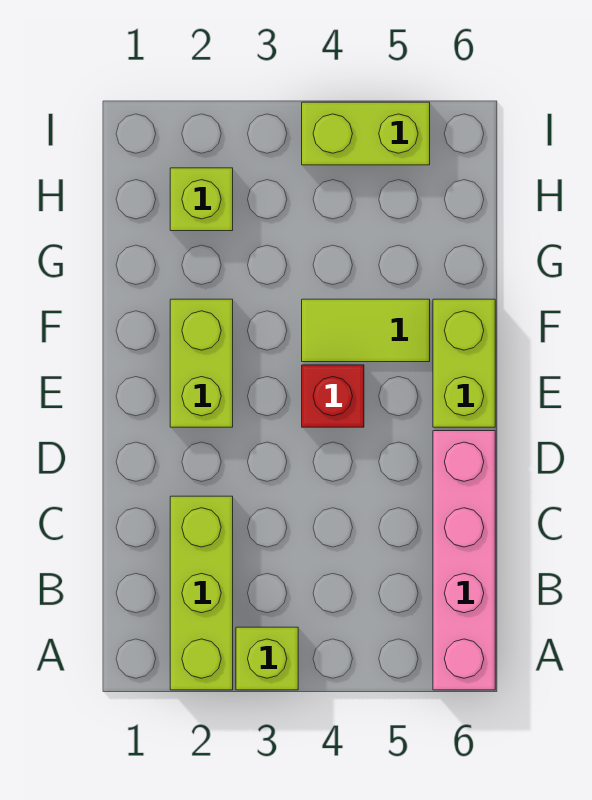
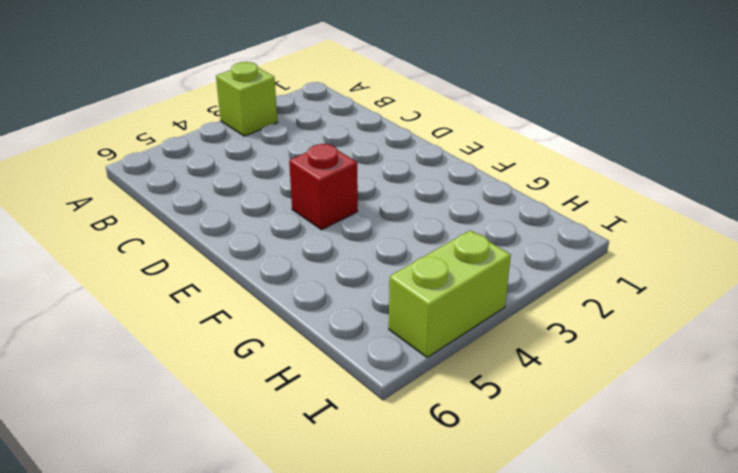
none -> lime brick A2:C2 level 1
none -> pink brick A6:D6 level 1

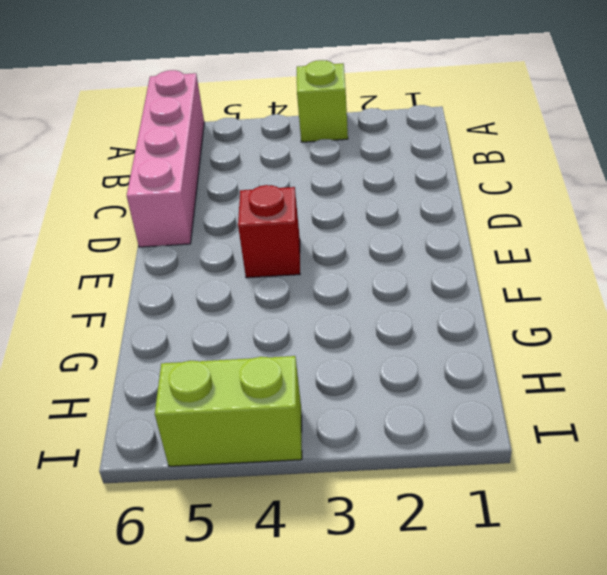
none -> lime brick A2:C2 level 1
none -> lime brick E2:F2 level 1

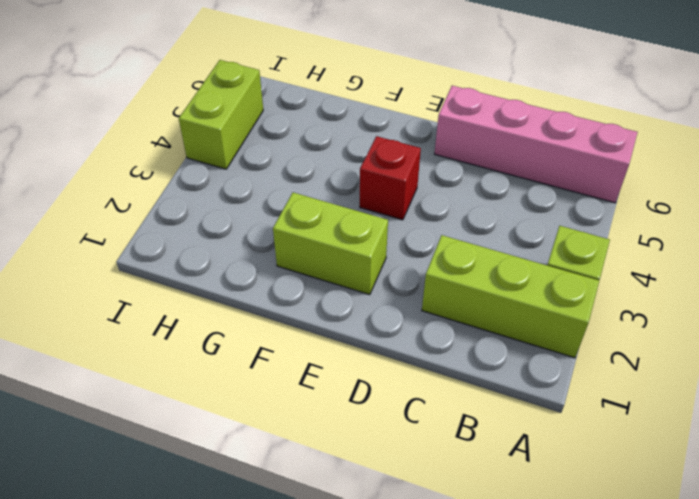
none -> lime brick E6:F6 level 1
none -> lime tile F4:F5 level 1

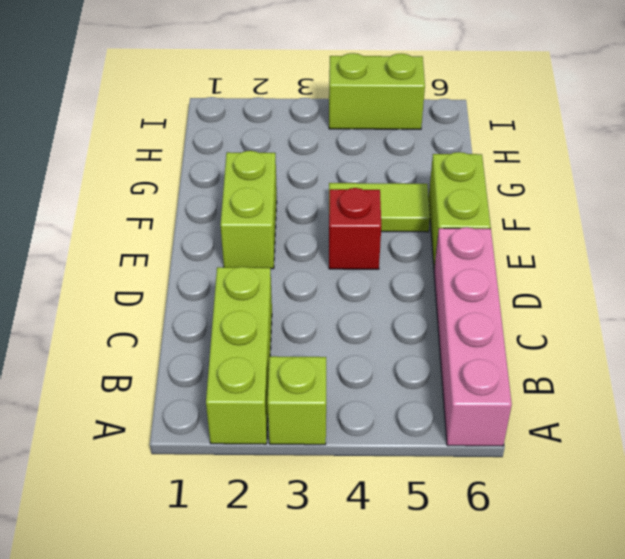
none -> lime brick H2 level 1

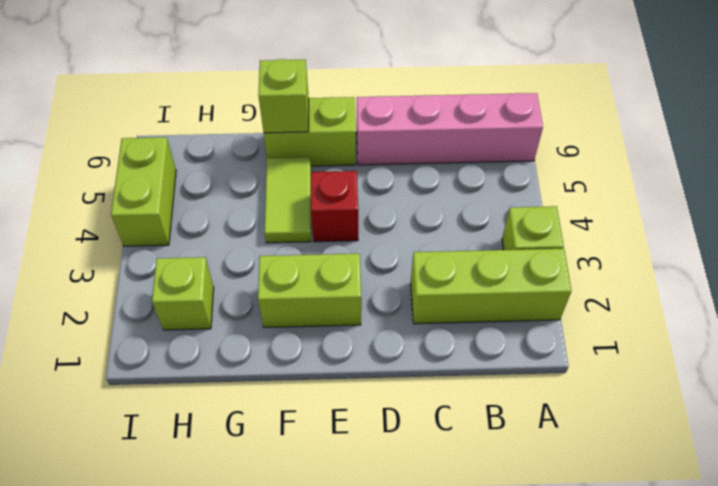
lime brick F6 level 2 -> none

